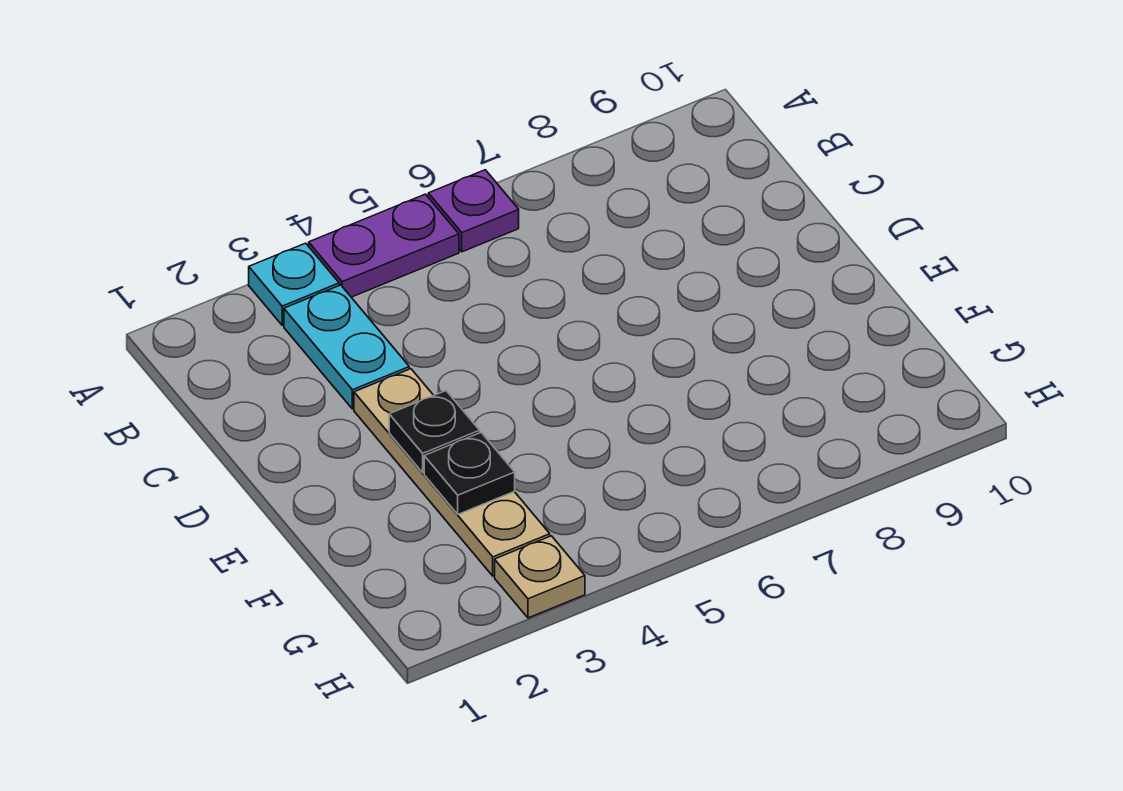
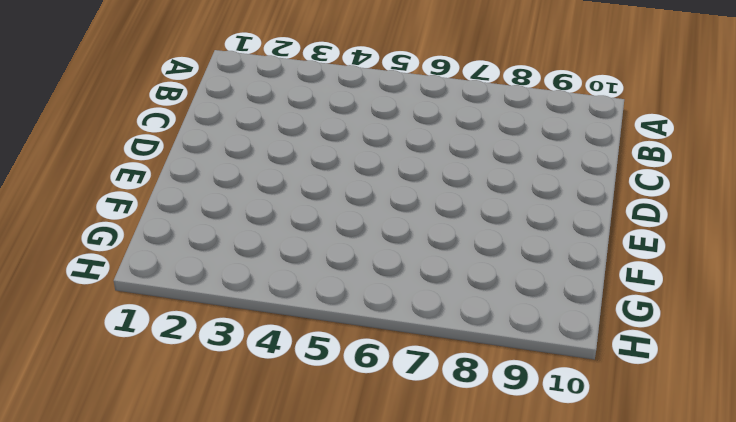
none -> cyan plate A3 level 1
none -> purple plate A4:A5 level 1

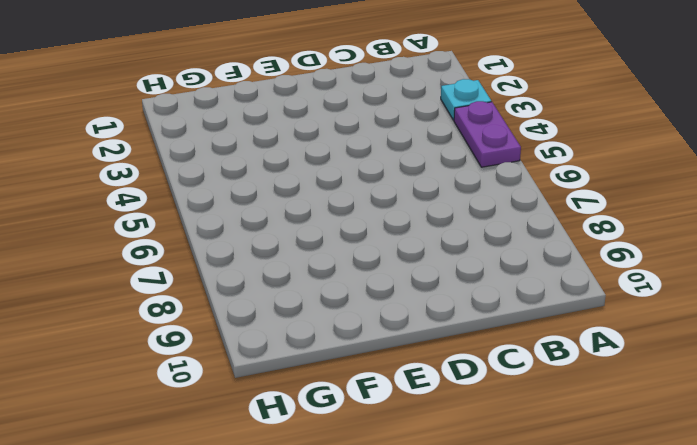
none -> purple plate A6 level 1
none -> cyan plate B3:C3 level 1

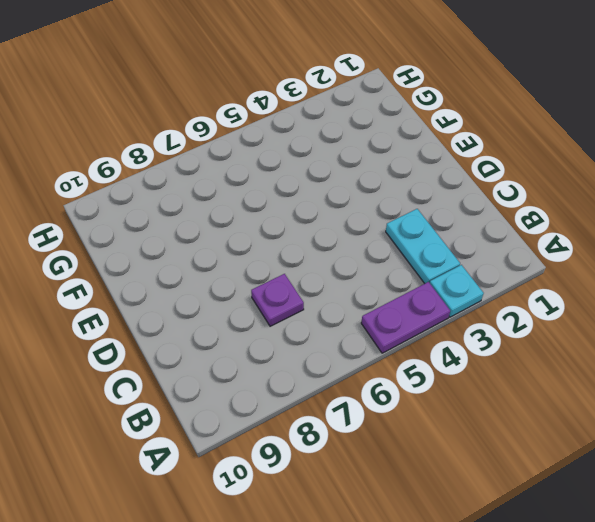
purple plate C7 level 1 -> purple plate A6 level 1
none -> tan plate D3:G3 level 1
none -> tan plate H3 level 1

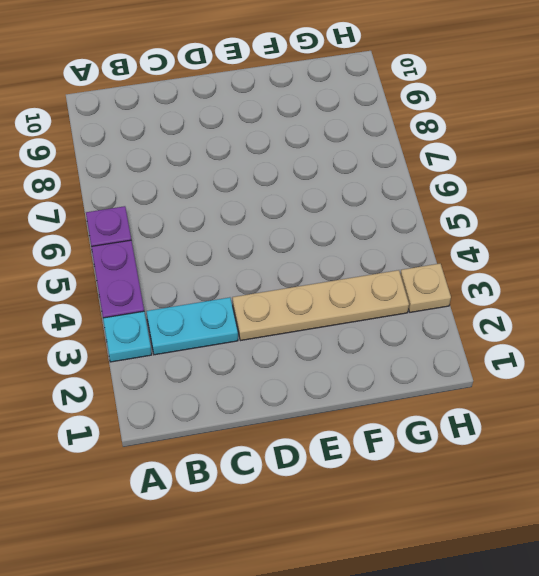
none -> black plate E3 level 2
none -> black plate F3 level 2

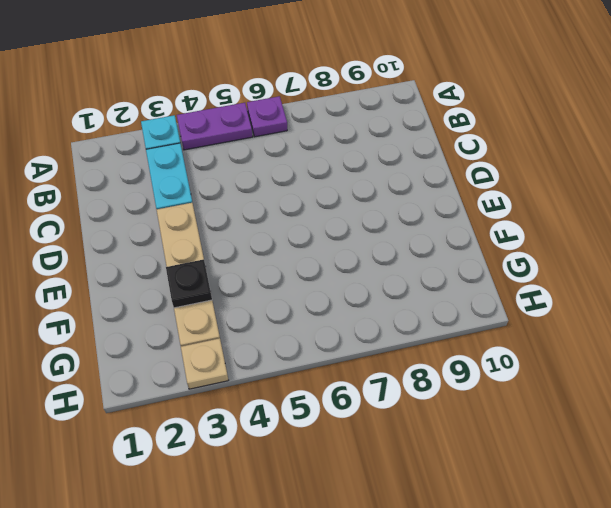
none -> black plate E3 level 2

